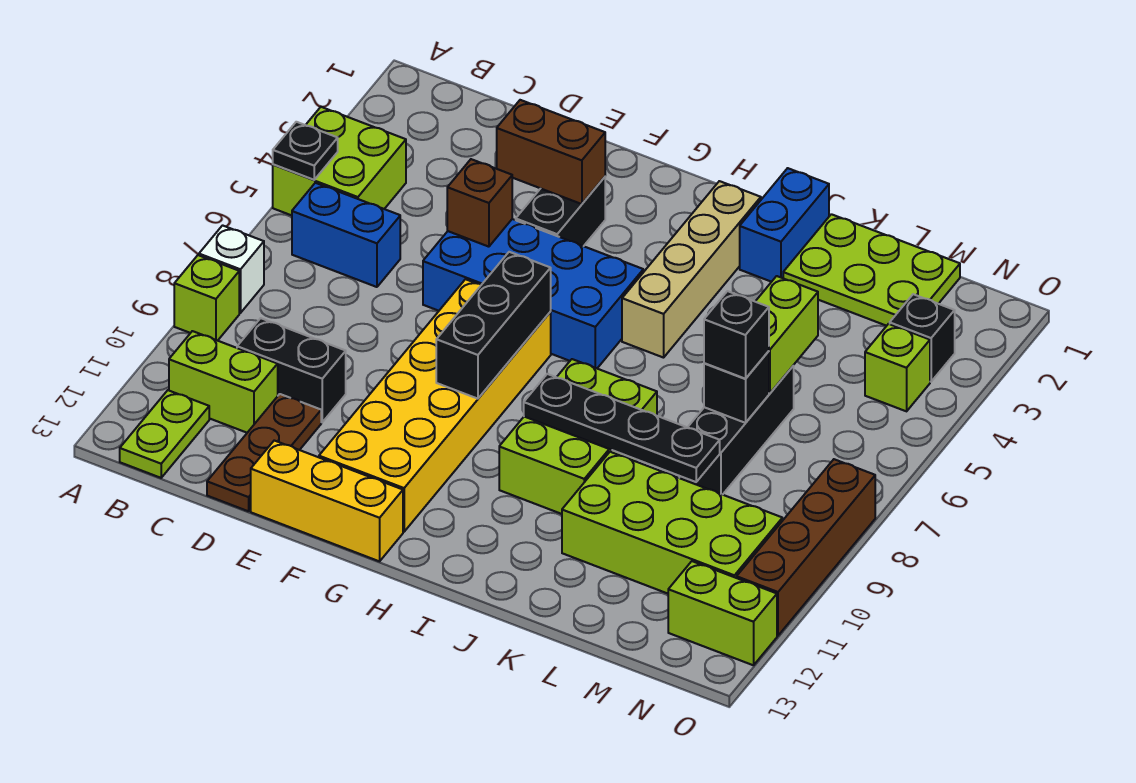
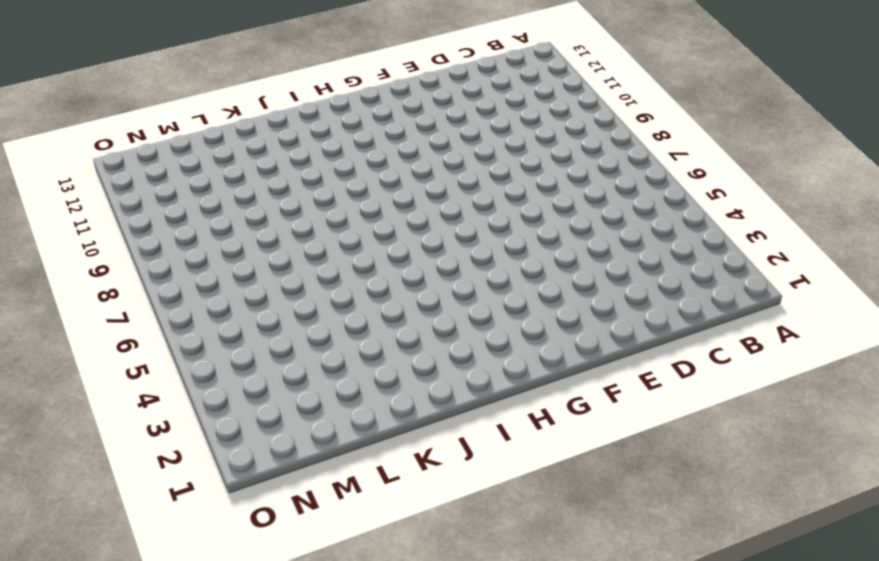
none -> lime brick A4:B5 level 1
none -> white brick A8 level 1
none -> lime brick A9 level 1
none -> blue brick B6:C6 level 1

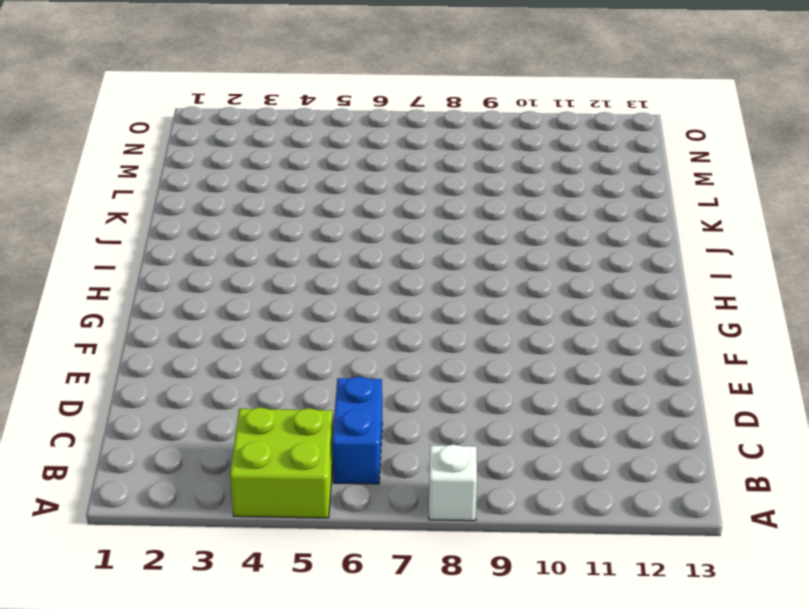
none -> lime brick A9 level 1
none -> lime brick B11:C11 level 1
none -> lime plate B12:B13 level 1
none -> black brick C10:D10 level 1

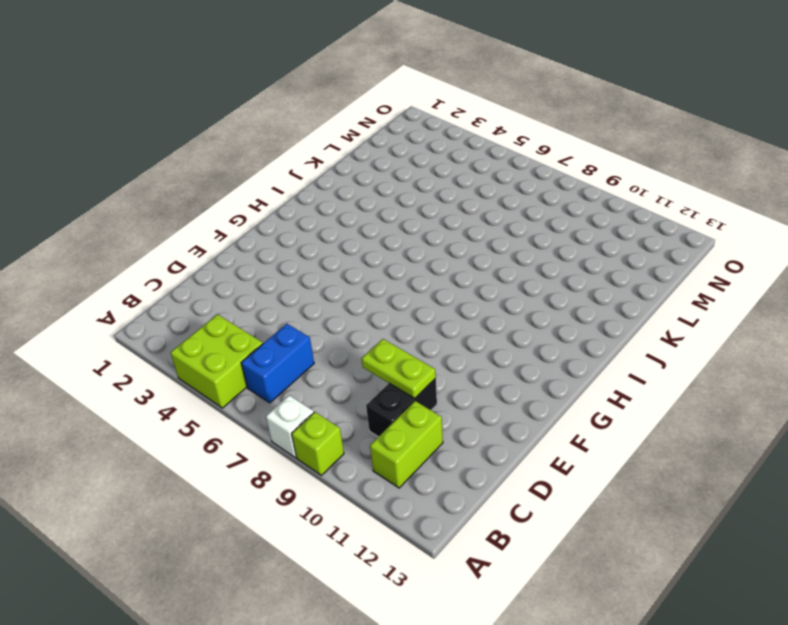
lime plate D9:D10 level 2 -> lime plate B12:B13 level 1
none -> brown plate D11:D13 level 1
none -> blue brick E5:H6 level 1
none -> yellow brick E13:G13 level 1
none -> black brick F3:F4 level 1

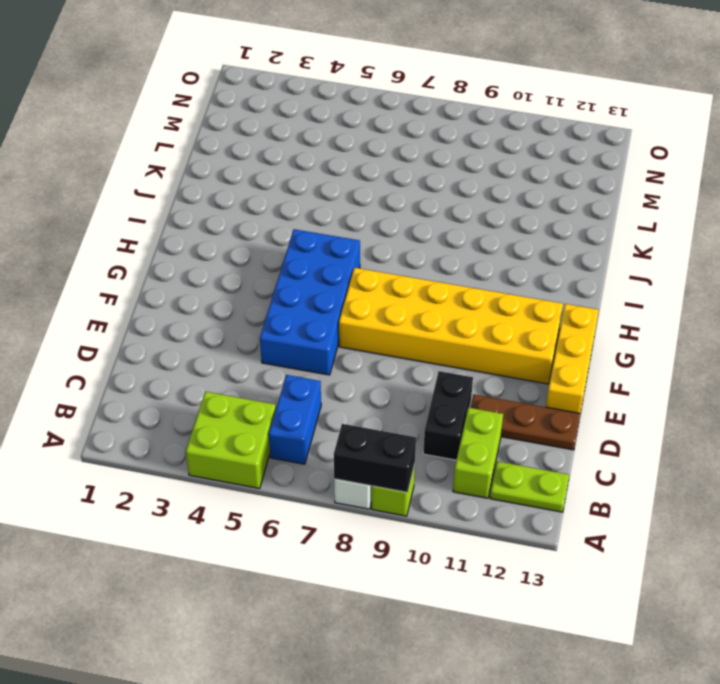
black brick A8:A9 level 2 -> black brick F3:F4 level 1
none -> tan brick I2:I5 level 1
none -> lime brick I8:J10 level 1
none -> blue brick J1:J2 level 1
none -> lime plate K1:M2 level 1

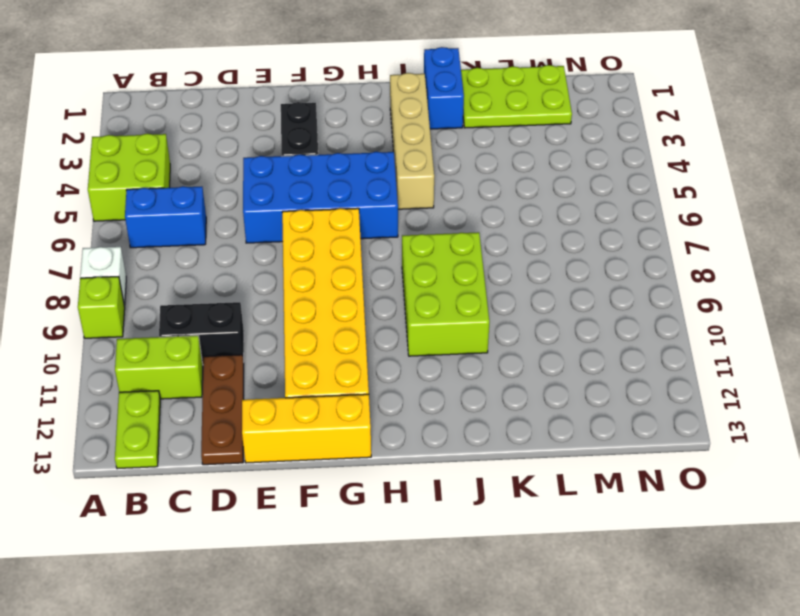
none -> lime brick K10:N11 level 1
none -> black brick L6:L8 level 1
none -> black brick N3 level 1
none -> lime brick N4 level 1

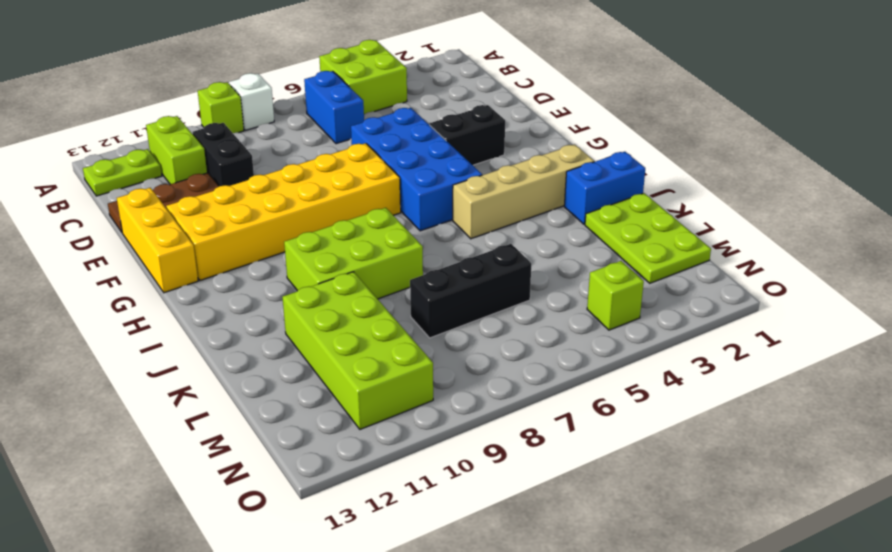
none -> black brick N3 level 1
none -> lime brick N12:O12 level 1
none -> brown brick O8:O11 level 1
none -> black plate A5 level 2

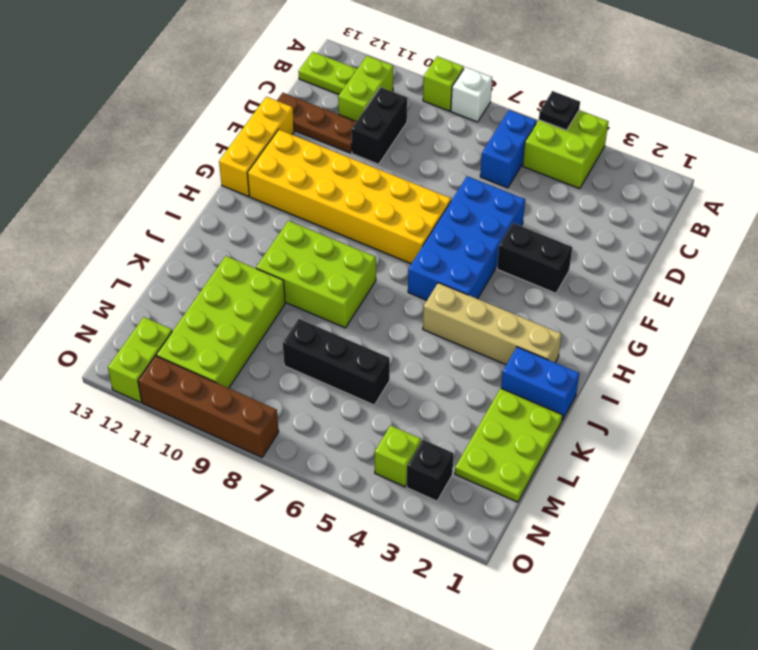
none -> brown brick E3:F3 level 2
none -> brown brick E5 level 2
none -> black brick G7:G9 level 2
none -> black plate I9:L9 level 2

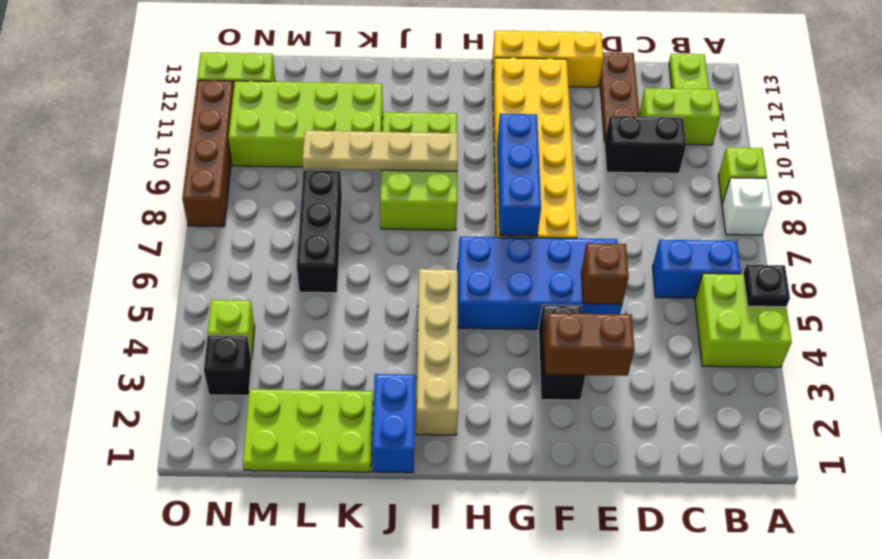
blue brick G7:G9 level 2 -> black brick G7:G9 level 2
tan plate I9:L9 level 2 -> black plate I9:L9 level 2
none -> lime brick L5:L6 level 2
none -> black brick L7 level 2
none -> black brick L7 level 3

